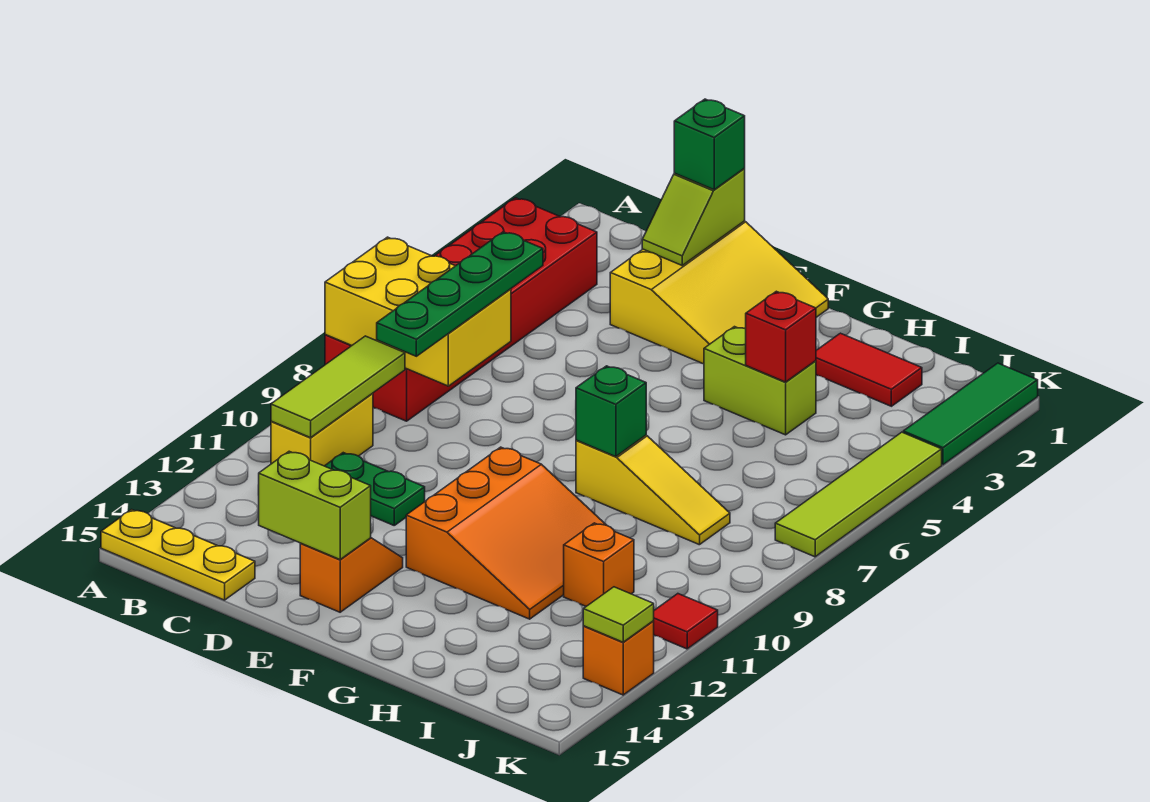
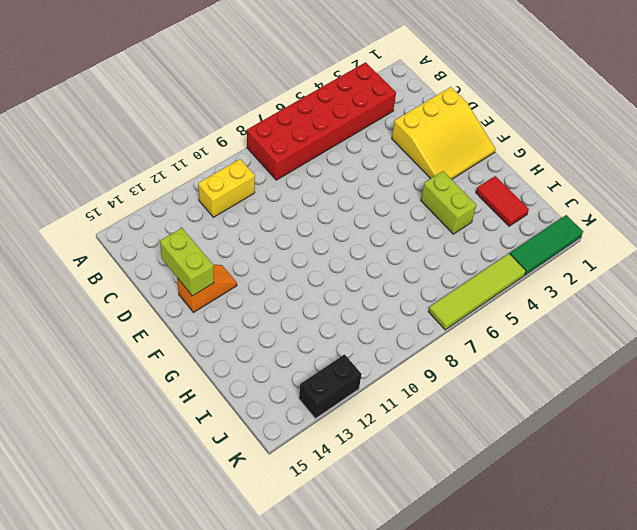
black brick K12:K13 level 1 -> orange brick K13 level 1
none -> yellow plate A15:C15 level 1
none -> green plate C11:D11 level 1
none -> orange slope F10:H12 level 1 top F

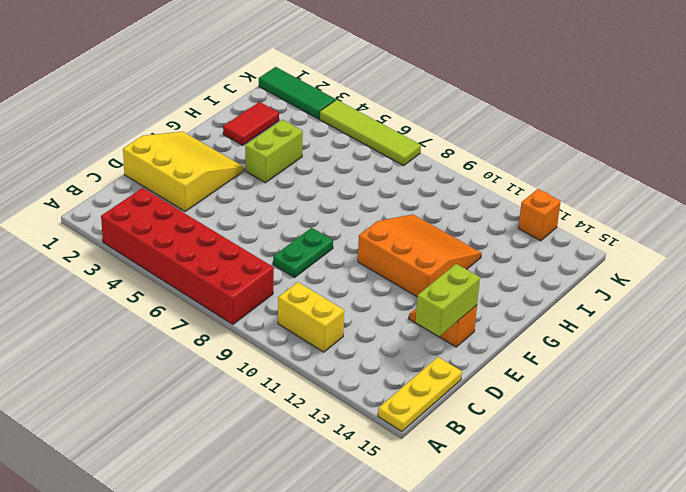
green plate D8:E8 level 1 -> green plate C11:D11 level 1
none -> yellow slope G8:I8 level 1 top G
none -> orange brick I11 level 1
none -> red tile K11 level 1

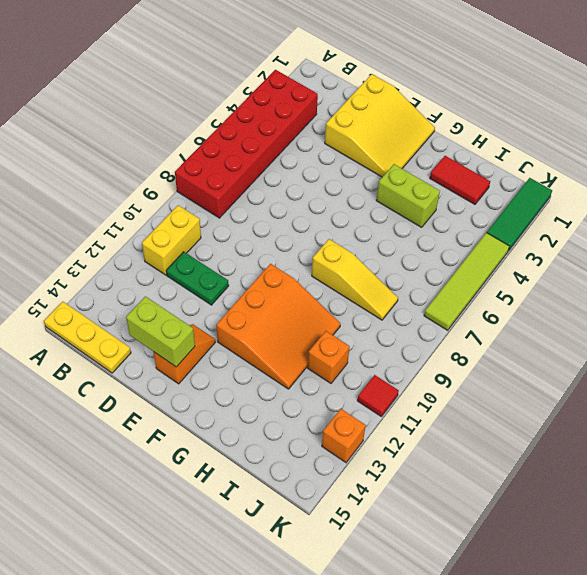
none -> yellow brick A7:C8 level 2
none -> lime tile B9:B11 level 2
none -> lime slope D1:D2 level 2 top 1

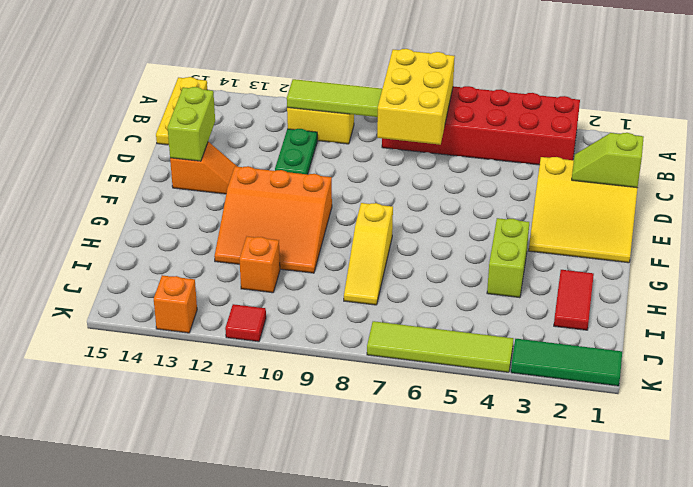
none -> green brick G8 level 2
none -> red brick H4 level 2
none -> lime tile K13 level 2

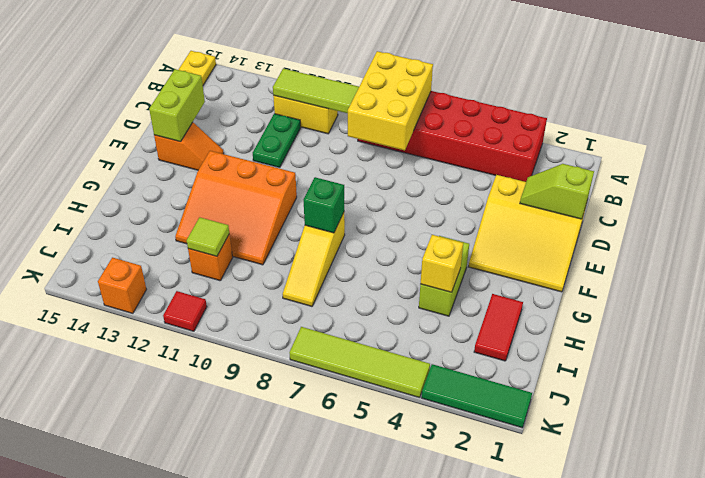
yellow brick H4 level 2 -> red brick H4 level 2
lime tile I11 level 2 -> lime tile K13 level 2
none -> green plate C6:C9 level 3
none -> green brick D1 level 3

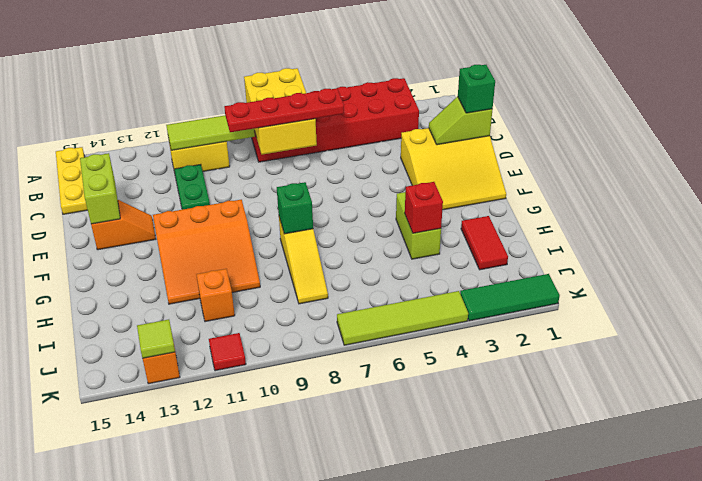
red plate C6:C9 level 3 -> green plate C6:C9 level 3

